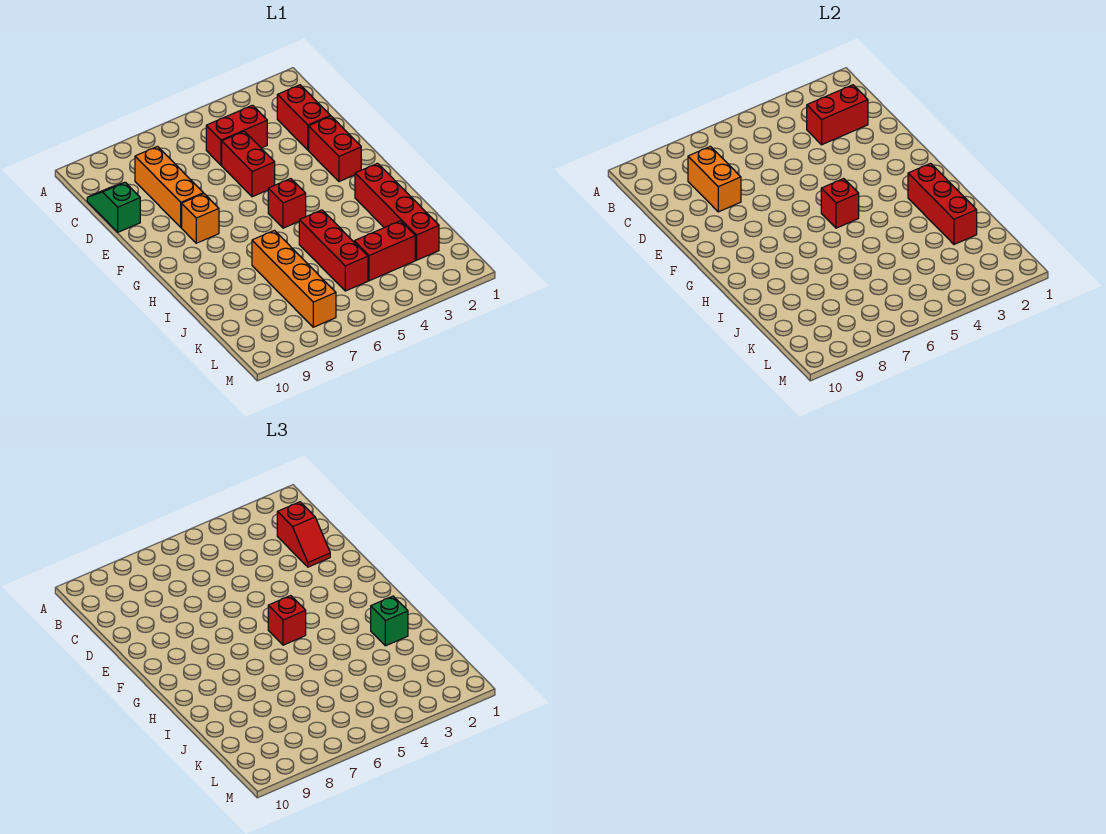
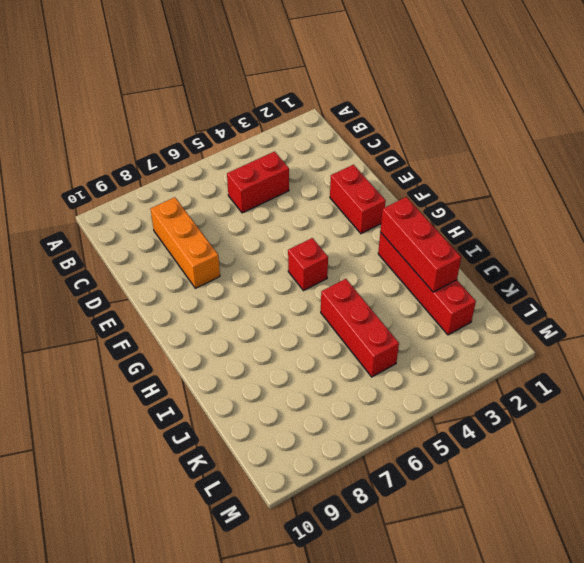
none -> red brick C2:D2 level 1
none -> green slope C10:D10 level 1 top D
none -> red brick D5:E5 level 1

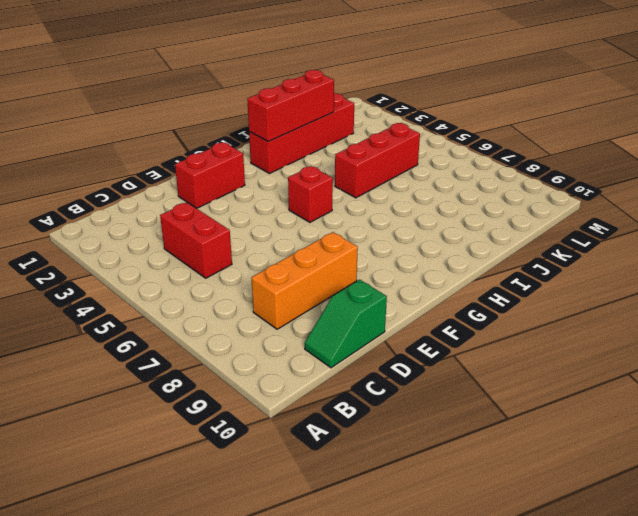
none -> red brick C2:D2 level 1
none -> red brick D5:E5 level 1
none -> orange brick F8 level 1

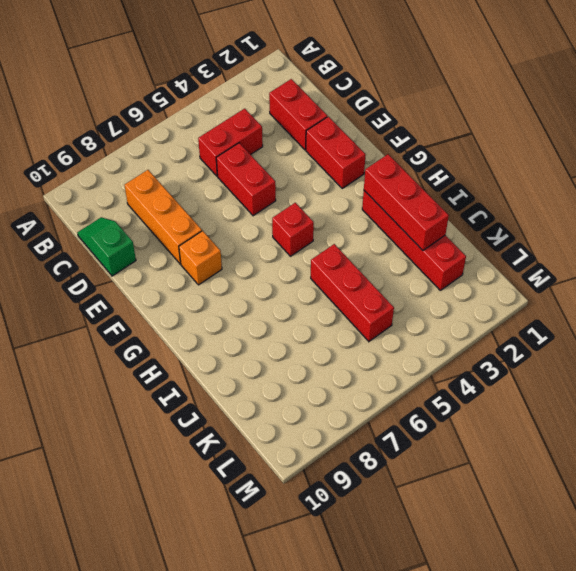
none -> orange brick I7:L7 level 1
none -> red brick K3:K4 level 1
none -> red brick C2:C3 level 2

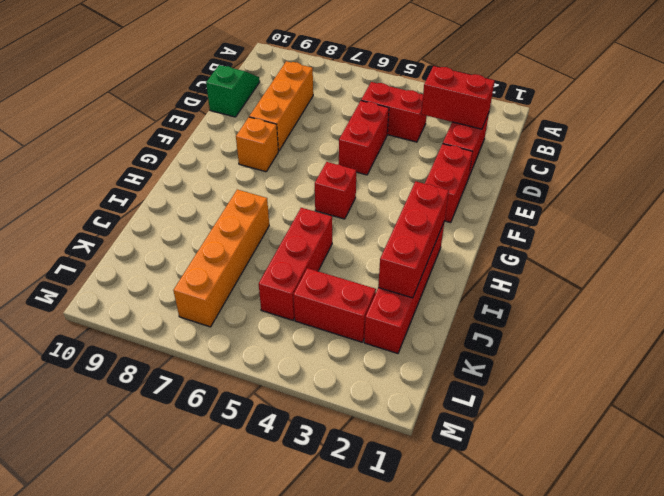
none -> orange brick C8:D8 level 2
none -> red brick G5 level 2
none -> red slope C2:D2 level 3 top C

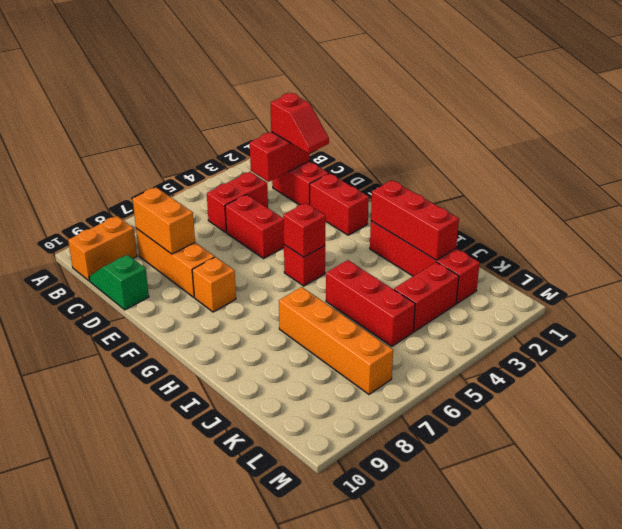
orange brick B9:B10 level 1 -> none
none -> red brick G5 level 3
none -> green brick I2 level 3

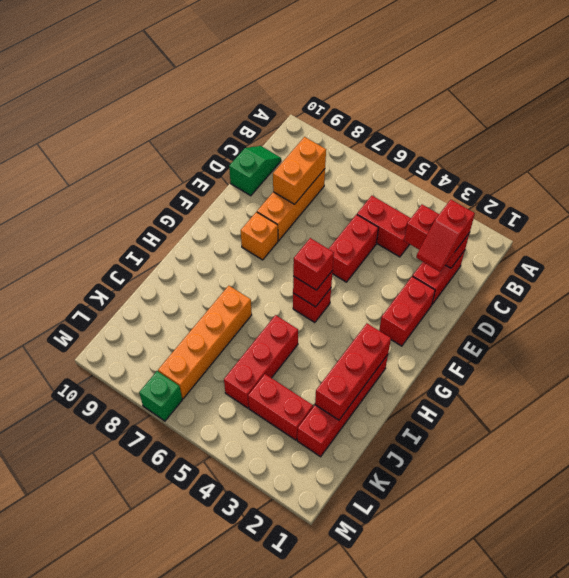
green brick M7 level 1 -> green brick I2 level 3

